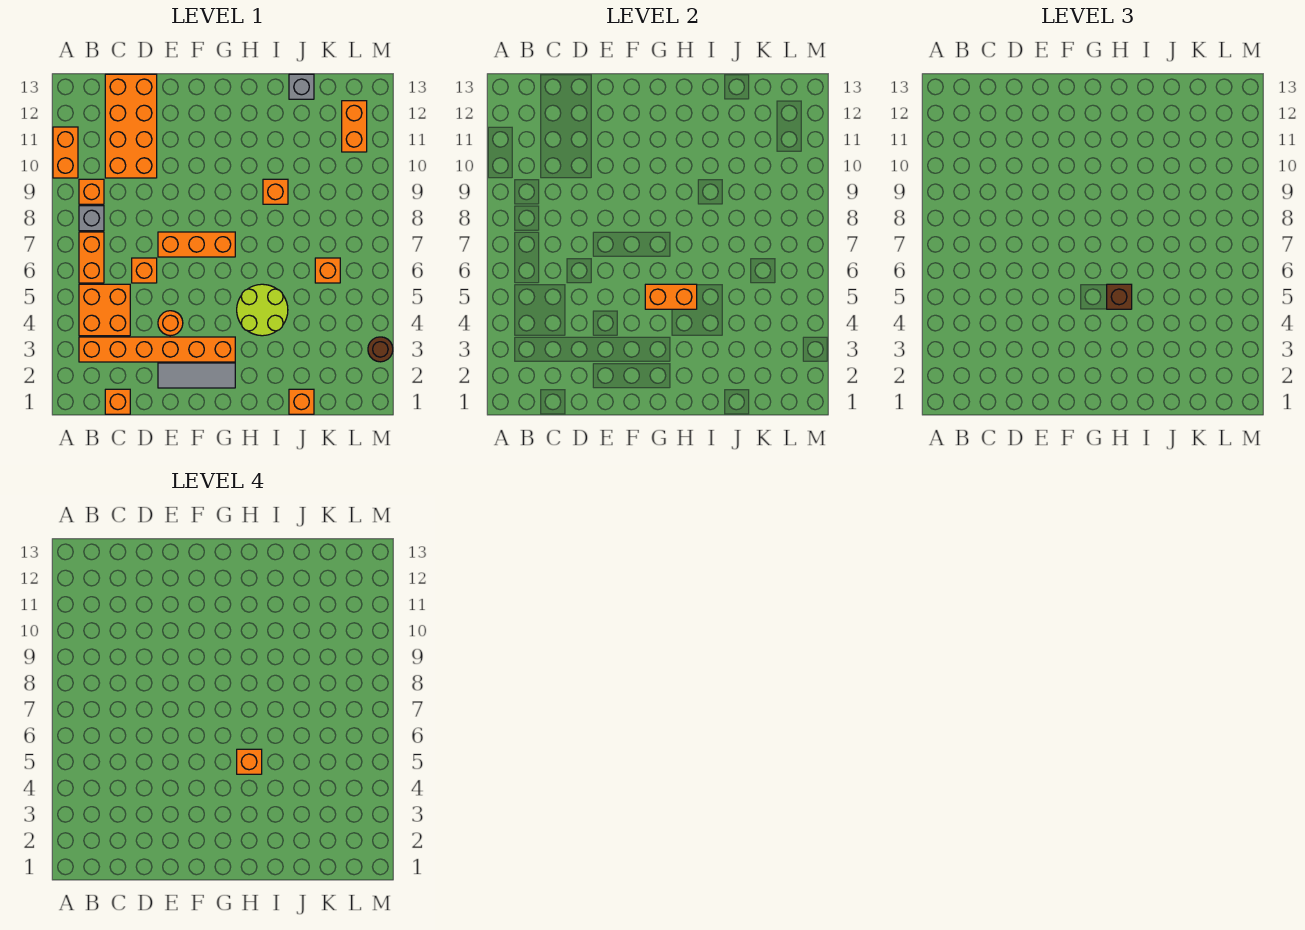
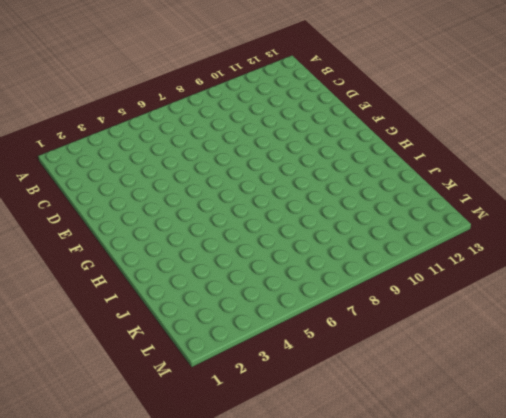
none -> orange brick A10:A11 level 1
none -> orange brick B3:G3 level 1
none -> orange brick B4:C5 level 1

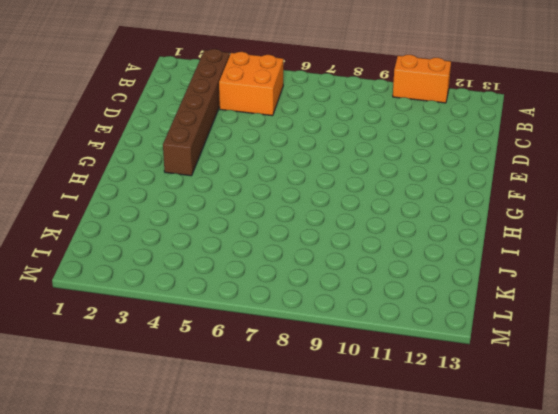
brown brick B3:G3 level 1 -> orange brick B3:G3 level 1
none -> orange brick B6:B7 level 1
none -> grey brick B8 level 1
none -> orange brick B9 level 1

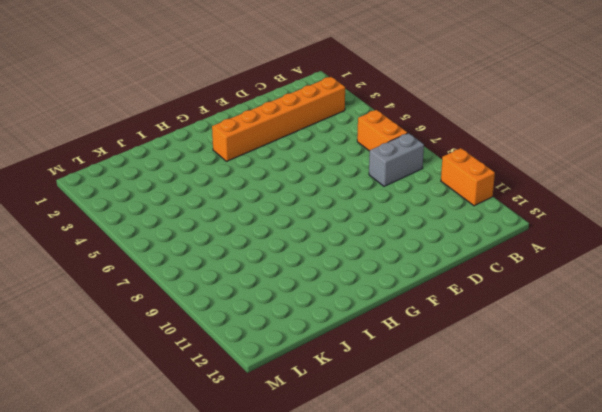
grey brick B8:C8 level 1 -> grey brick B8 level 1
none -> orange brick B4:C5 level 1
none -> orange brick B9 level 1
none -> orange brick C1 level 1

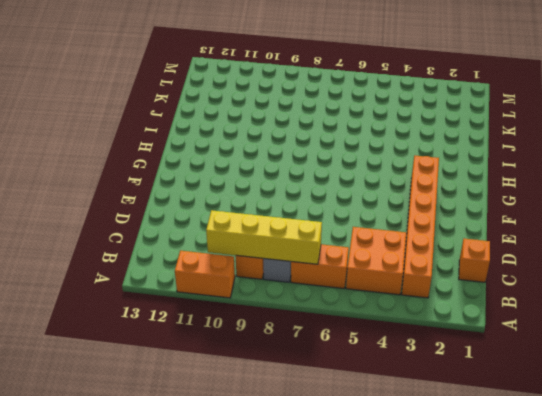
yellow brick B7:B10 level 2 -> none
none -> orange brick C10:D13 level 1
none -> orange brick D6 level 1
none -> grey tile E2:G2 level 1

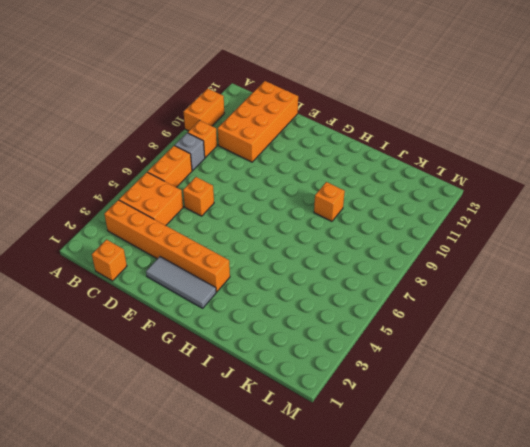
none -> orange round brick E4 level 1
none -> orange brick E7:G7 level 1
none -> lime round brick H4:I5 level 1

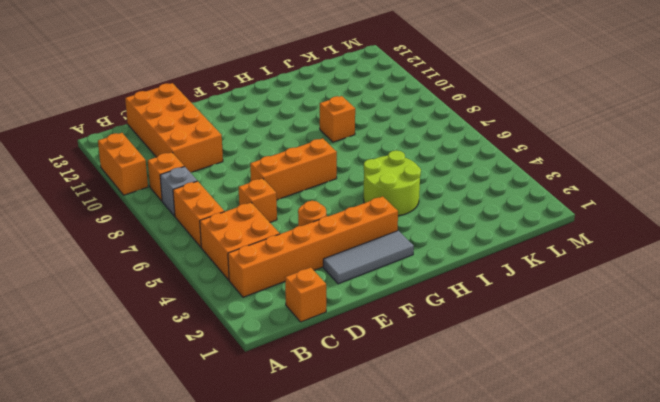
none -> orange brick J1 level 1
none -> grey brick J13 level 1
none -> orange brick K6 level 1

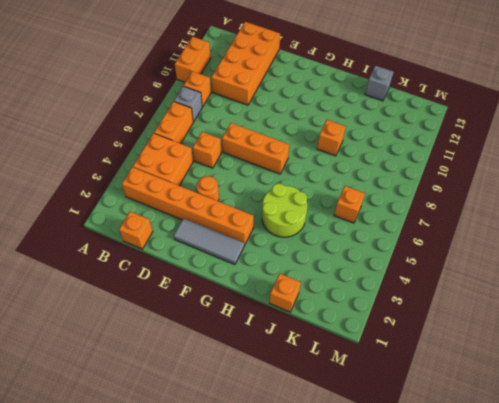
none -> orange brick L11:L12 level 1
none -> brown round brick M3 level 1
none -> orange brick G5:H5 level 2

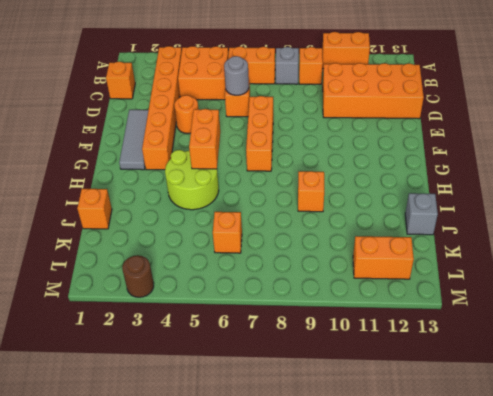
grey round brick D6 level 2 -> none
none -> brown brick H5 level 3
none -> orange brick H5 level 4

